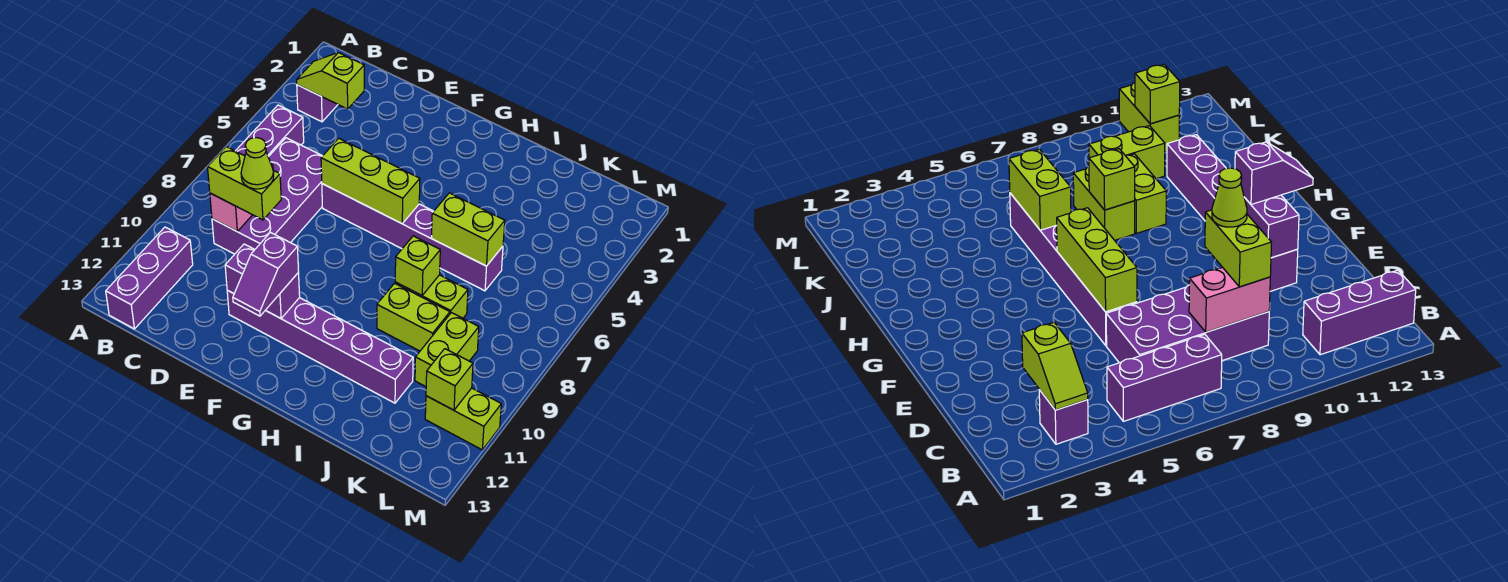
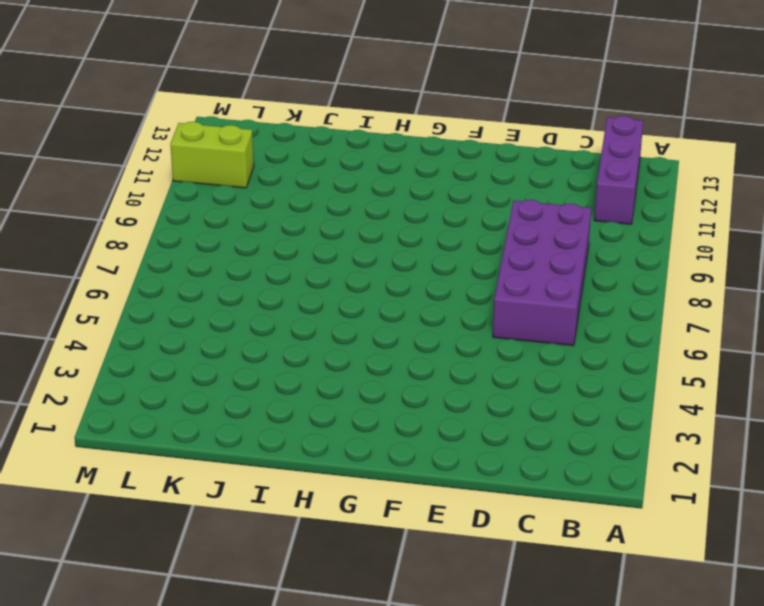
none -> purple brick B3 level 1
none -> purple brick B5:B7 level 1
none -> purple brick E6:J6 level 1

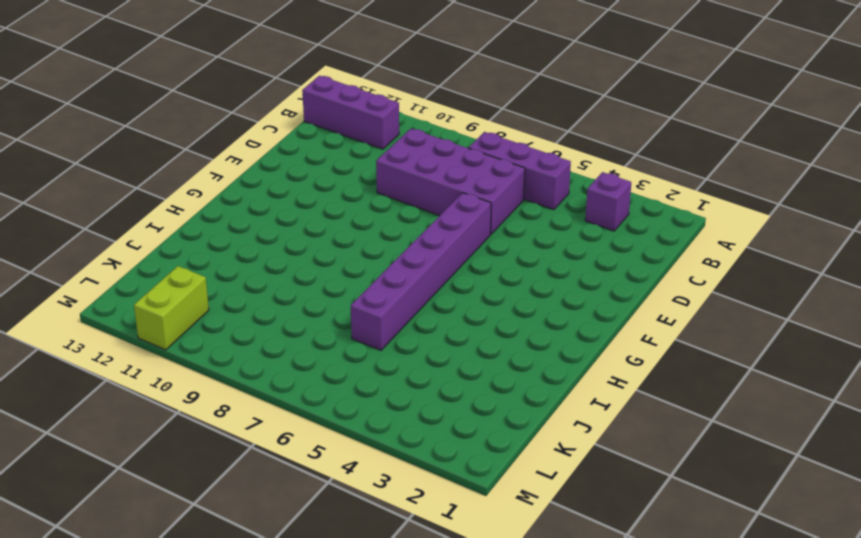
none -> purple brick E11:J11 level 1
none -> lime brick I8:J8 level 1
none -> lime brick I9:J9 level 1

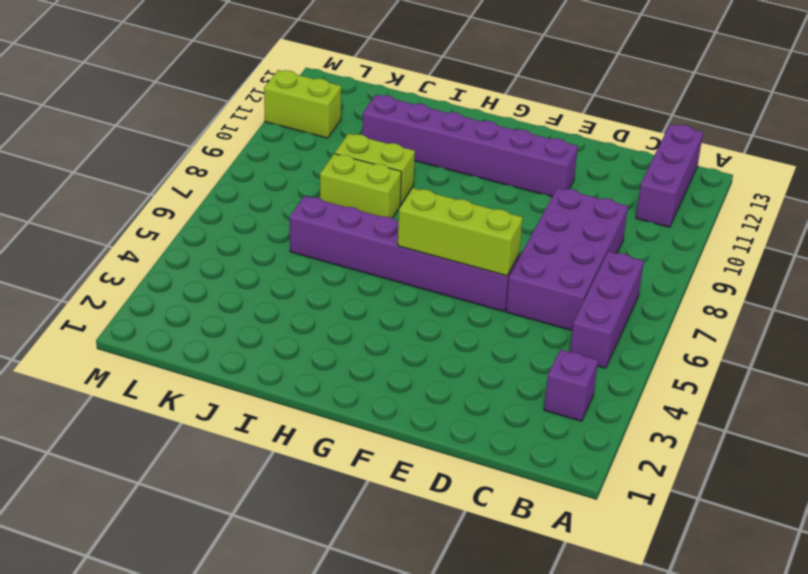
none -> lime brick K9:K10 level 1
none -> lime slope B3:C3 level 2 top C
none -> pink brick C8:C9 level 2

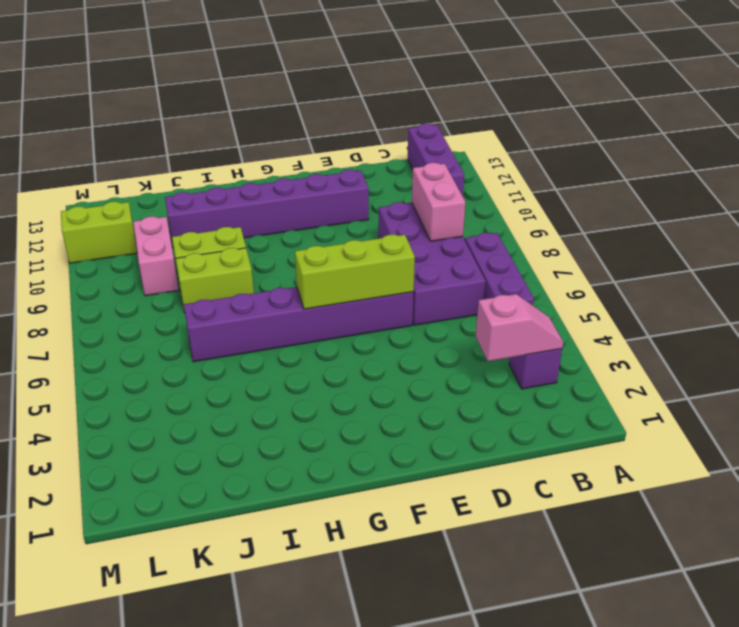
pink slope B3:C3 level 2 top C -> lime slope B3:C3 level 2 top C
pink brick K9:K10 level 1 -> lime brick K9:K10 level 1
none -> purple brick E11:F11 level 2
none -> lime brick I6:J6 level 2
none -> lime brick I8 level 2

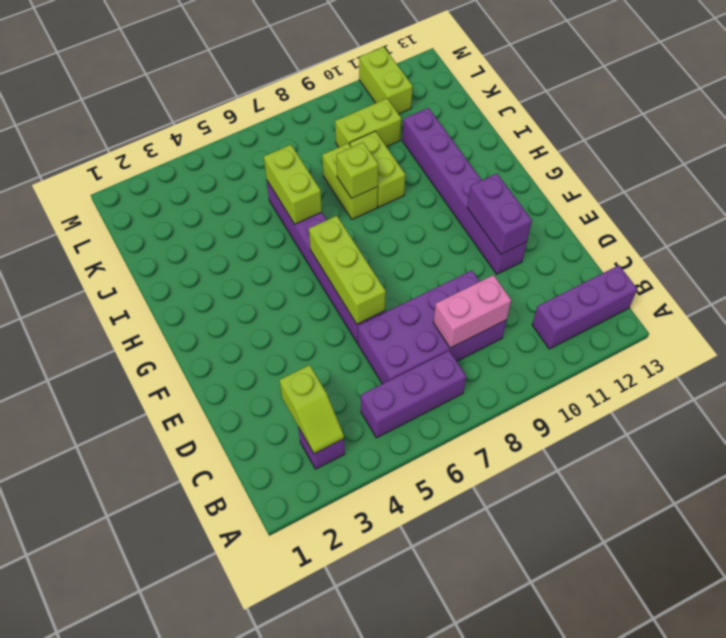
none -> lime brick L11 level 2
none -> lime brick C9:D9 level 3
none -> purple slope F11:F12 level 3 top 11

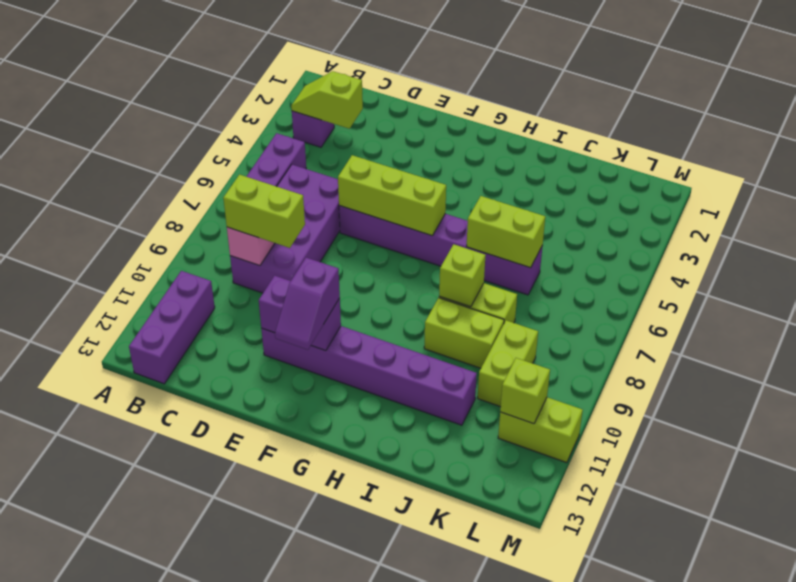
none -> lime cone D9 level 4

